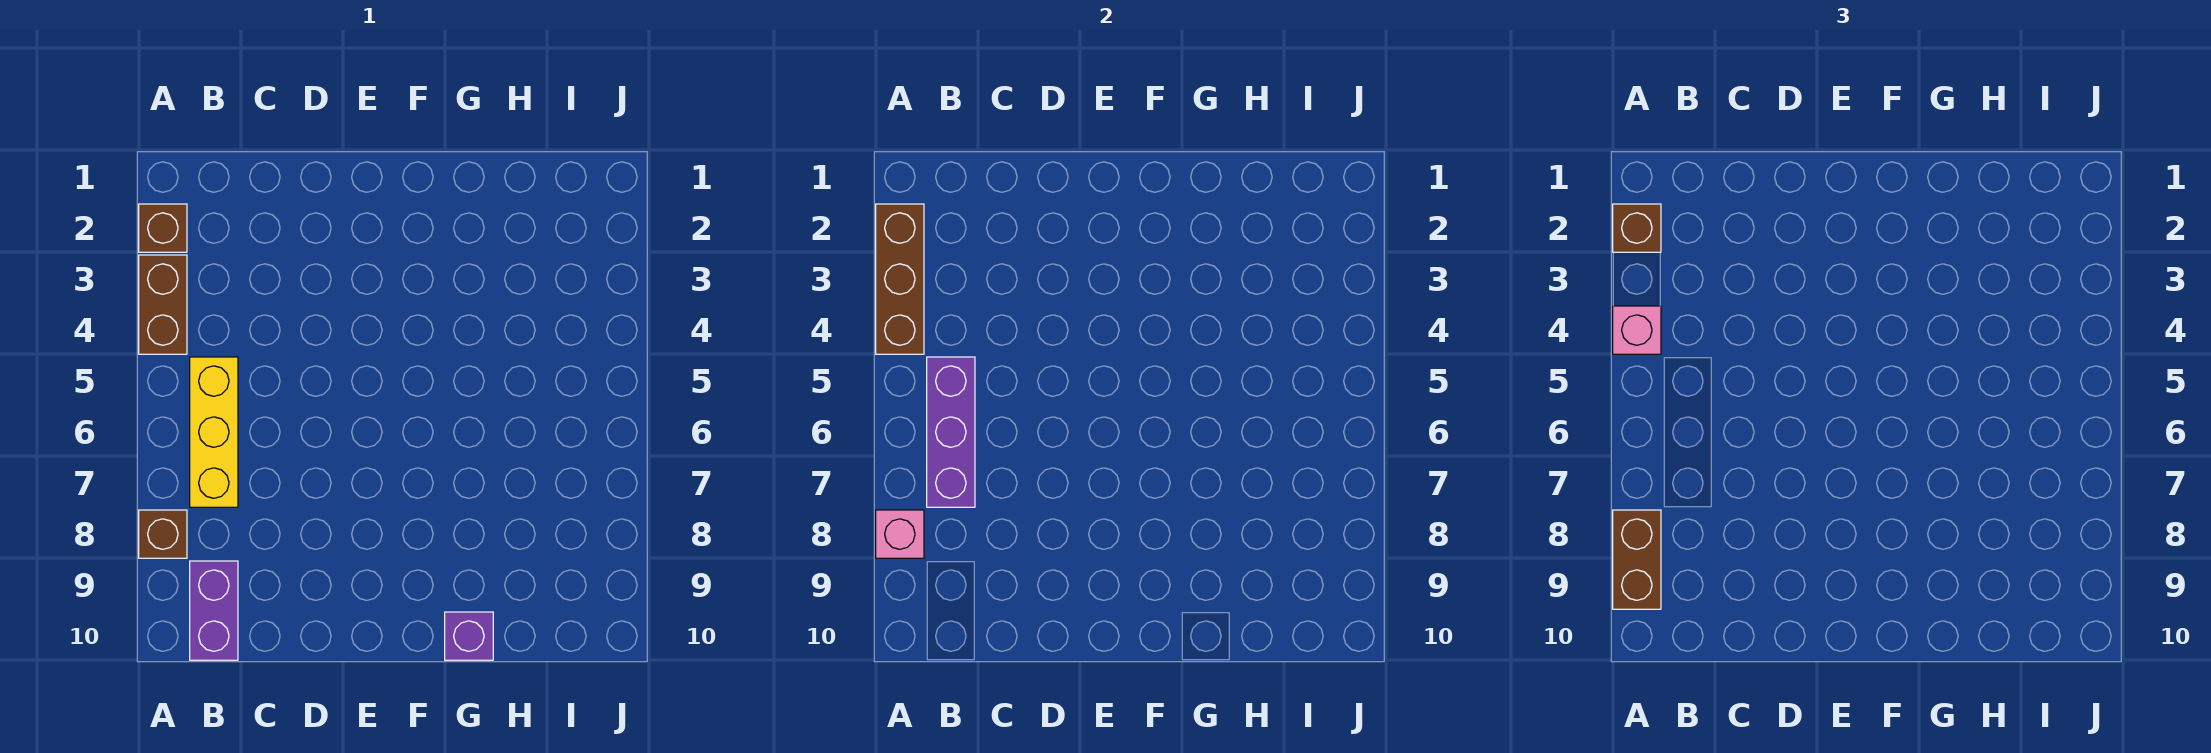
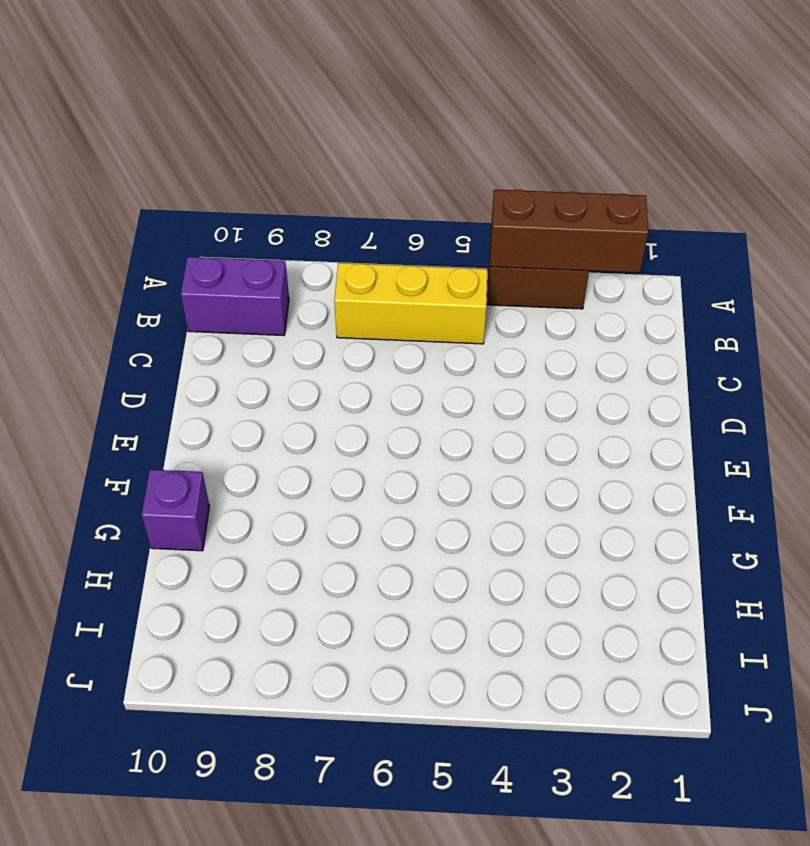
none -> brown brick A2 level 1
none -> brown brick A8 level 1
none -> pink brick A8 level 2

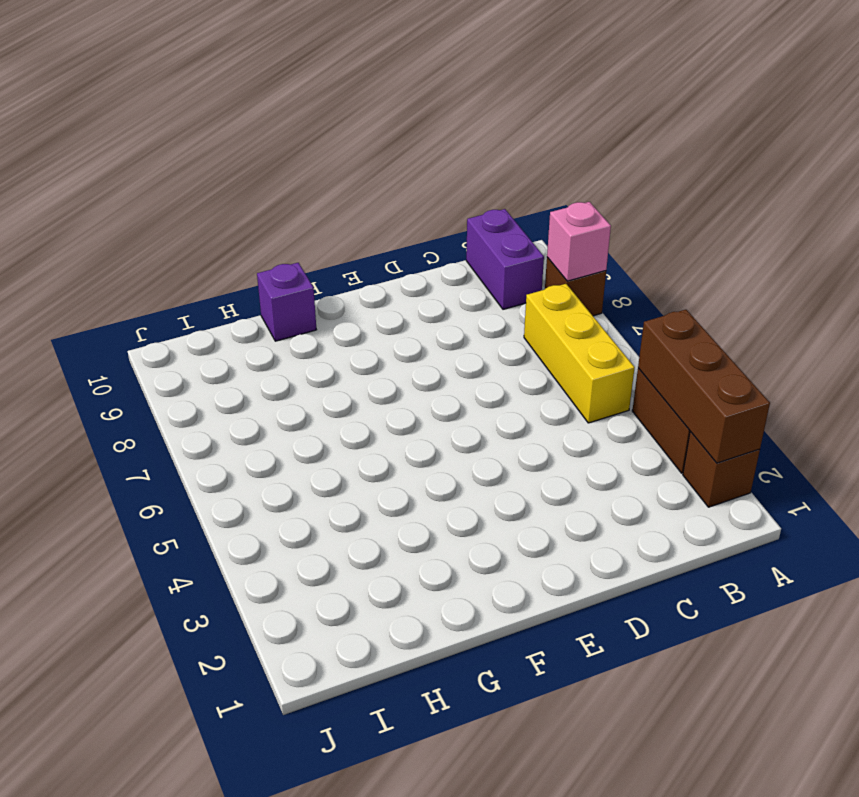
none -> purple brick B5:B7 level 2
none -> brown brick A2 level 3
none -> pink brick A4 level 3

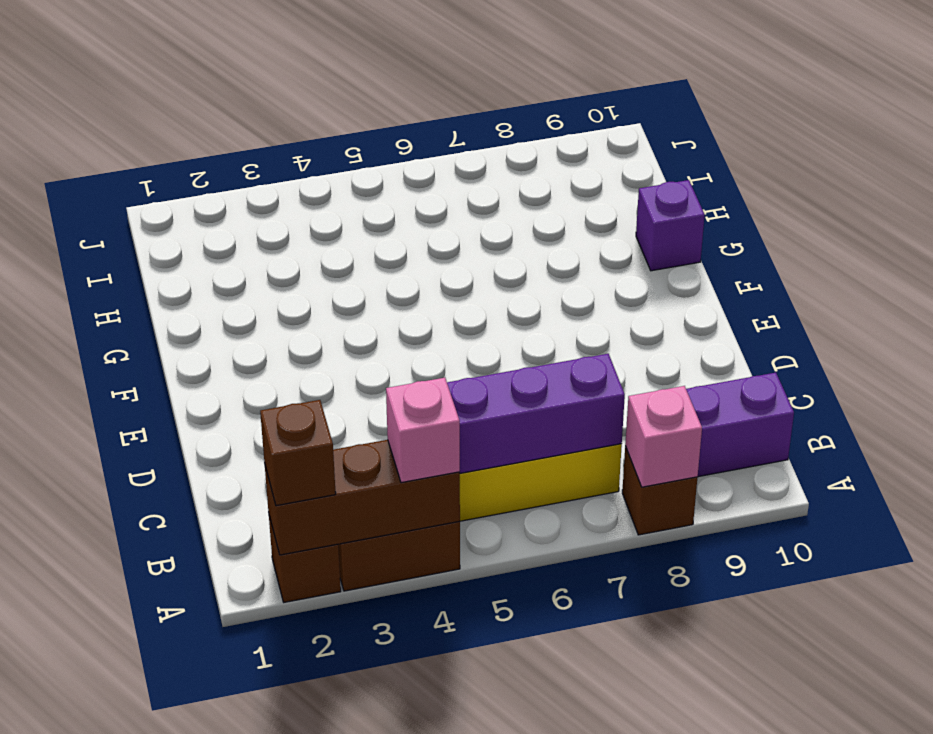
none -> brown brick A8:A9 level 3

